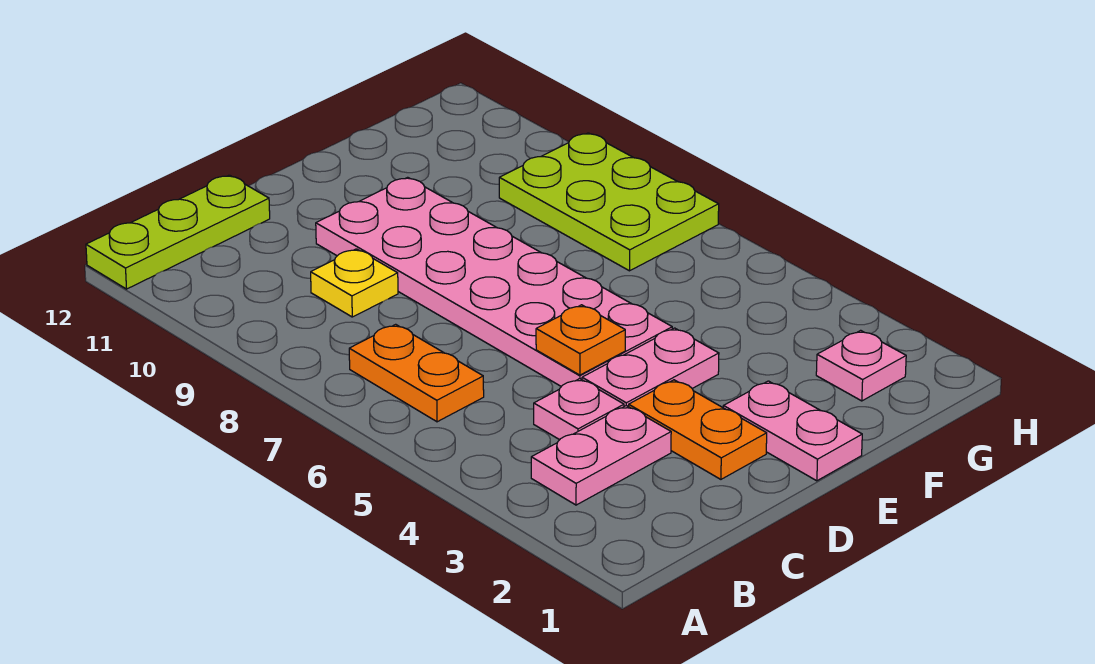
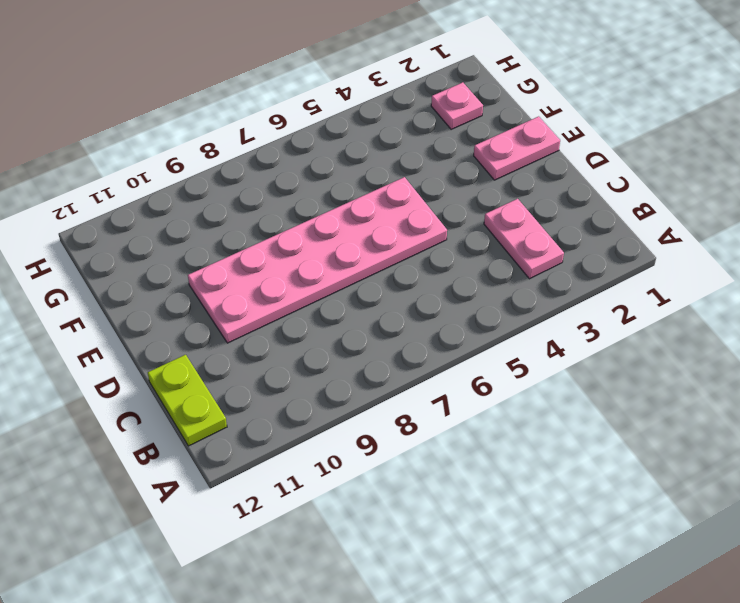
lime plate B12:C12 level 1 -> lime plate A12:C12 level 1
none -> orange plate B6:B7 level 1
none -> pink plate C4 level 1
none -> yellow plate C9 level 1

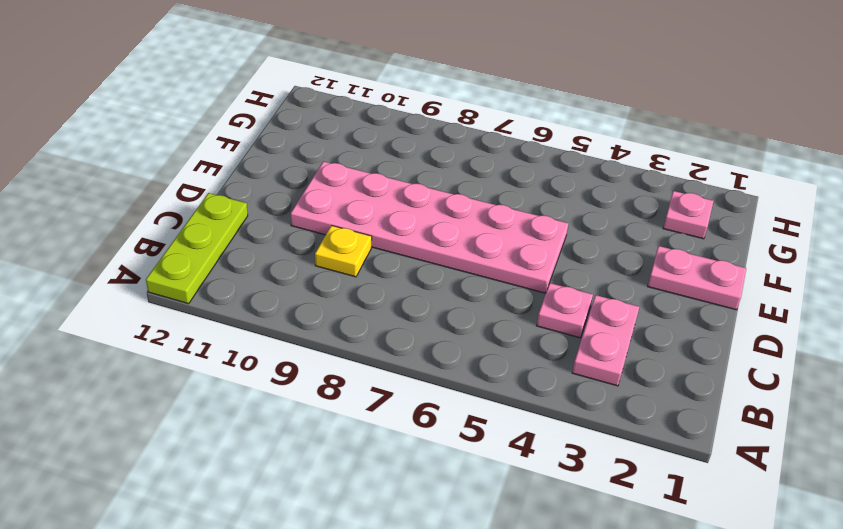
none -> orange plate B6:B7 level 1
none -> orange plate D2:D3 level 1
none -> pink plate D4:E4 level 1

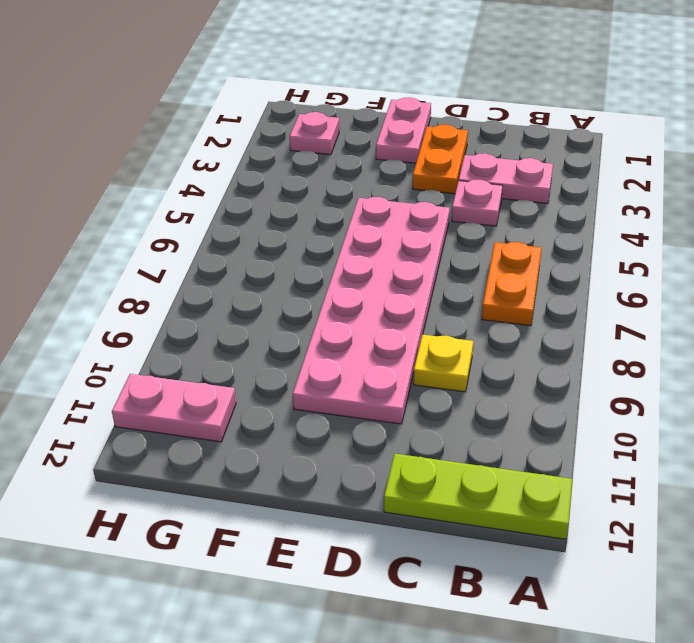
pink plate G11:H11 level 1 -> pink plate D4:E4 level 1
none -> lime plate G7:H9 level 1
none -> orange plate D5 level 2

